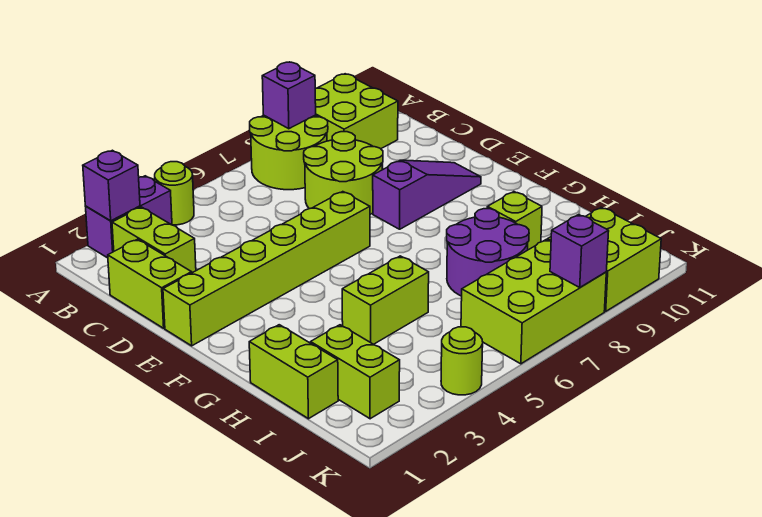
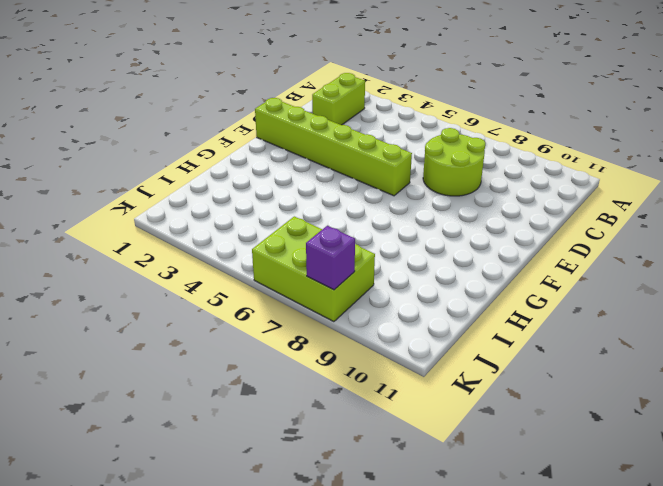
none -> purple brick A2:A3 level 1
none -> lime round brick A4 level 1
none -> lime round brick A7:B8 level 1

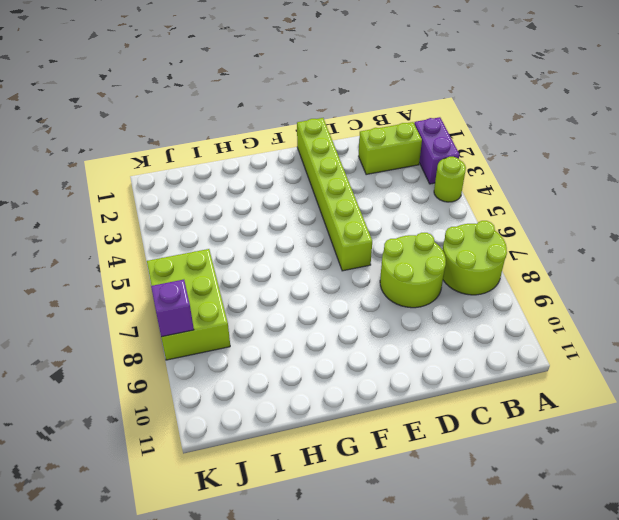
none -> lime brick A9:B10 level 1
none -> lime brick C1:D1 level 1
none -> purple slope E8:E10 level 1 top 8

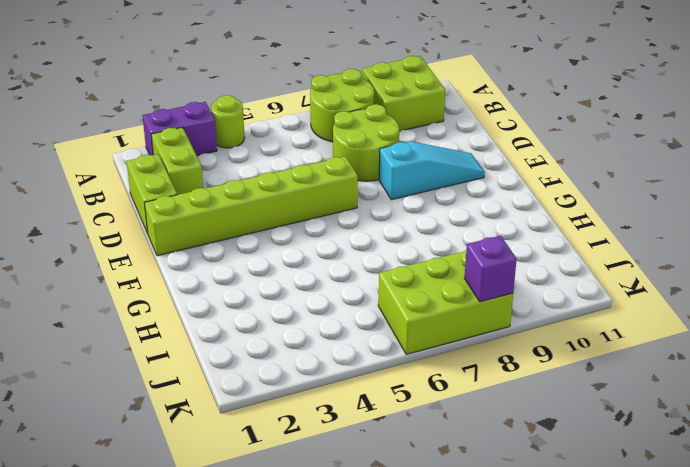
cyan slope E8:E10 level 1 top 8 -> purple slope E8:E10 level 1 top 8
none -> lime brick H1:I1 level 1
none -> lime brick H4:H5 level 1
none -> purple round brick H7:I8 level 1

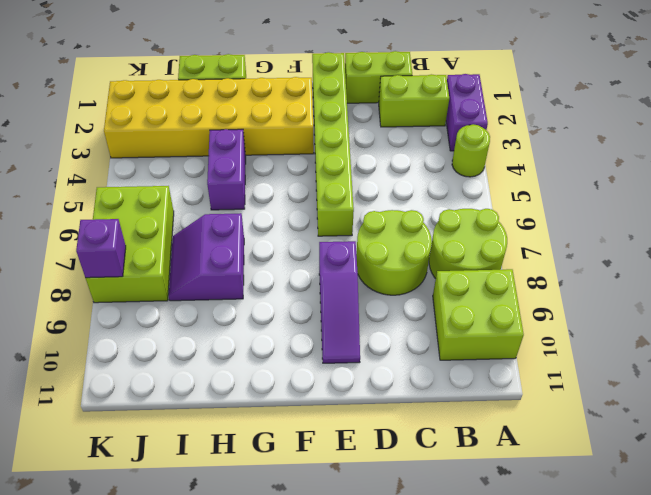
yellow brick F2:K3 level 1 -> lime brick I2:J2 level 1
purple brick H4:H5 level 1 -> lime brick H4:H5 level 1
purple slope H7:I8 level 1 top H -> purple round brick H7:I8 level 1
none -> lime brick H9 level 1
none -> lime brick J9:K10 level 1
none -> lime round brick K4 level 1

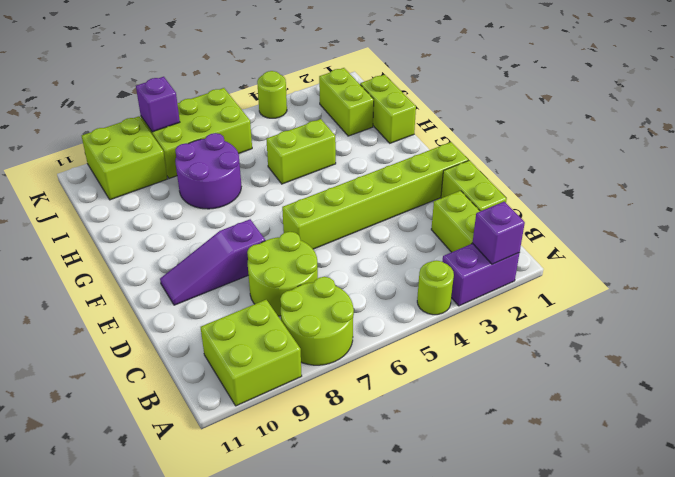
none -> lime brick H9 level 1
none -> purple brick A8 level 2

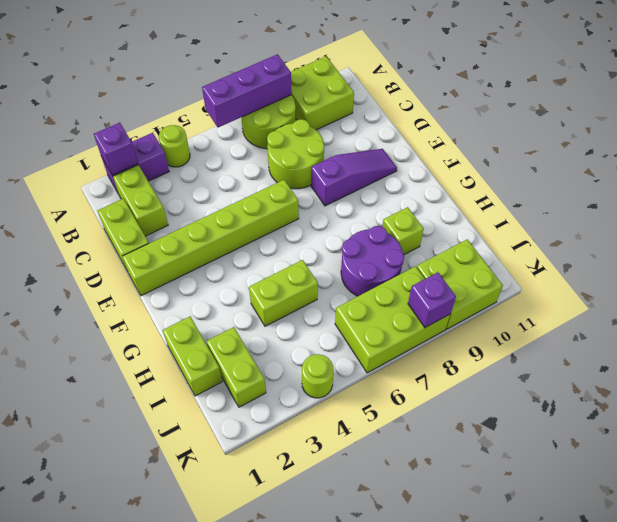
purple brick A6:A8 level 2 -> purple brick A8 level 2

